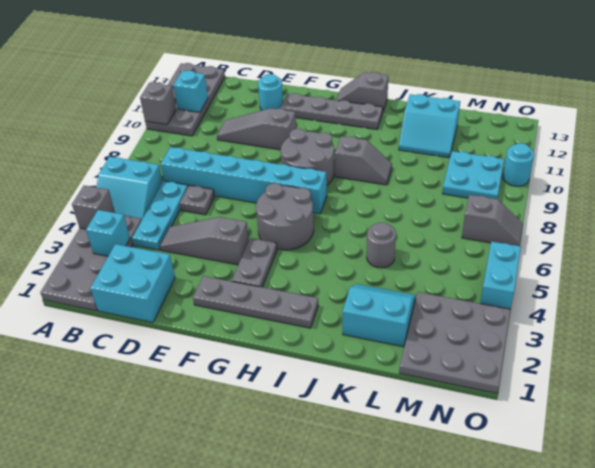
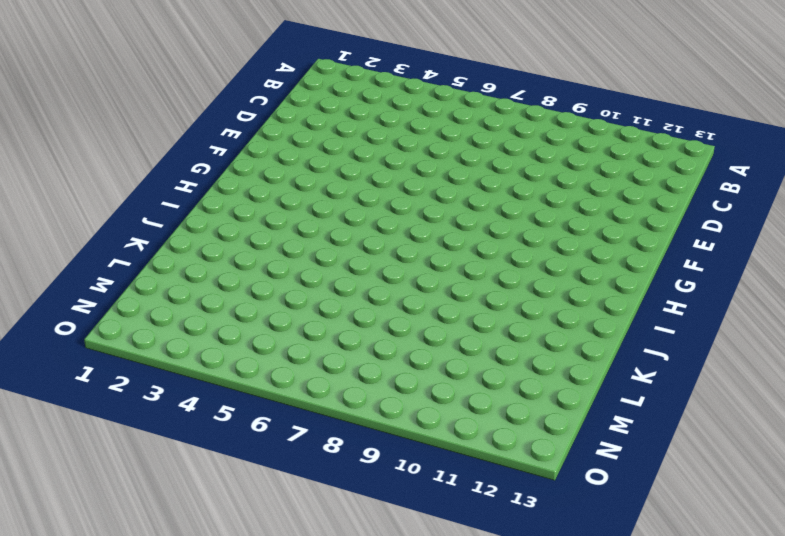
none -> grey plate A1:B4 level 1
none -> cyan slope A5:B6 level 1 top 6
none -> grey plate A10:B13 level 1

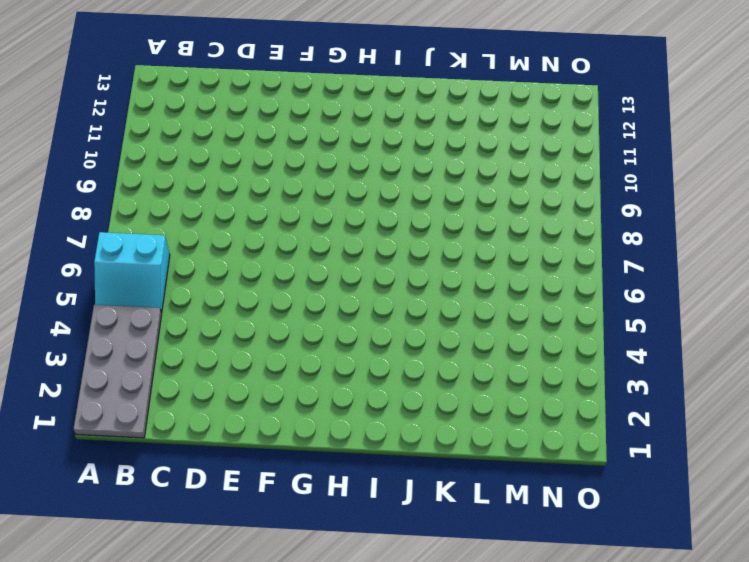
none -> grey plate A10:B13 level 1
none -> cyan brick C1:D2 level 1
none -> cyan plate C4:C6 level 1

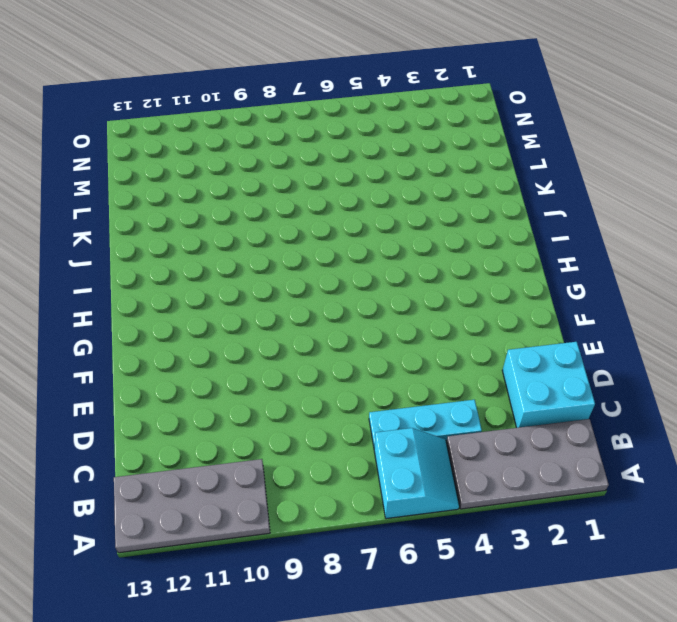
none -> cyan brick C7:H7 level 1
none -> grey slope D4:F4 level 1 top F
none -> grey plate D6 level 1

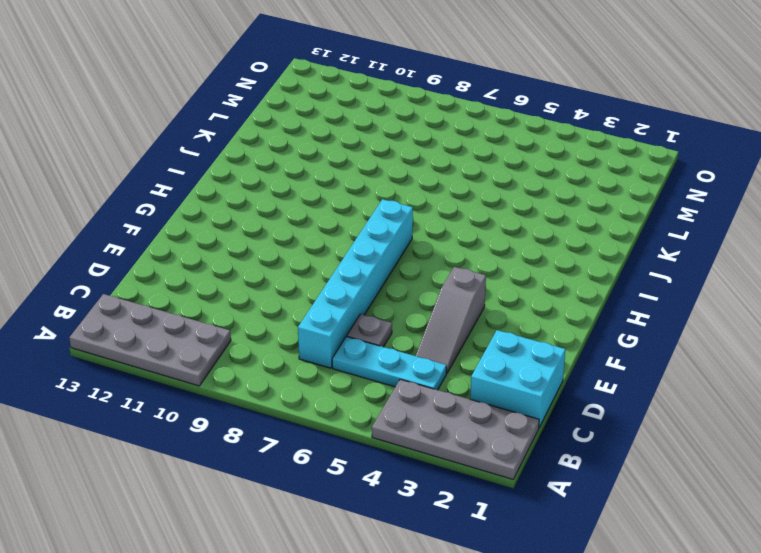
none -> cyan slope A5:B6 level 1 top 6
none -> grey slope D10:F10 level 1 top F
none -> cyan round brick E12 level 1

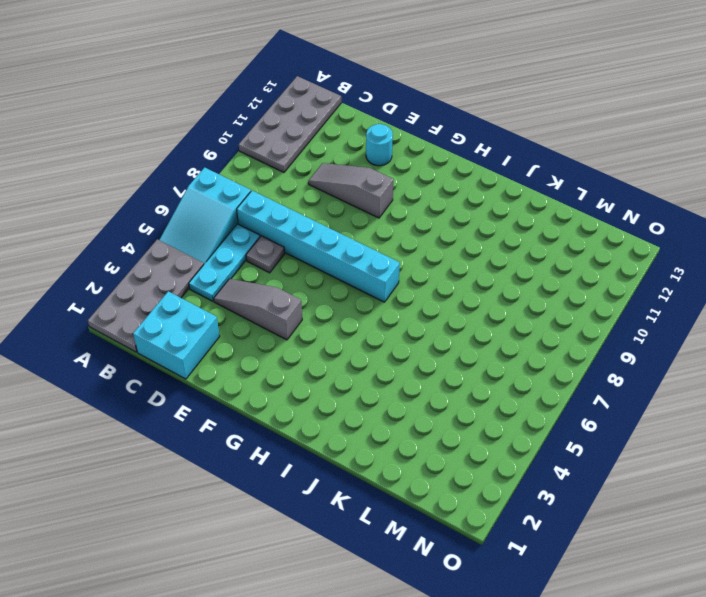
cyan slope A5:B7 level 1 top 7 -> cyan slope A5:B6 level 1 top 6
none -> grey plate F2:I2 level 1
none -> grey plate F12:I12 level 1
none -> grey plate G3:G4 level 1

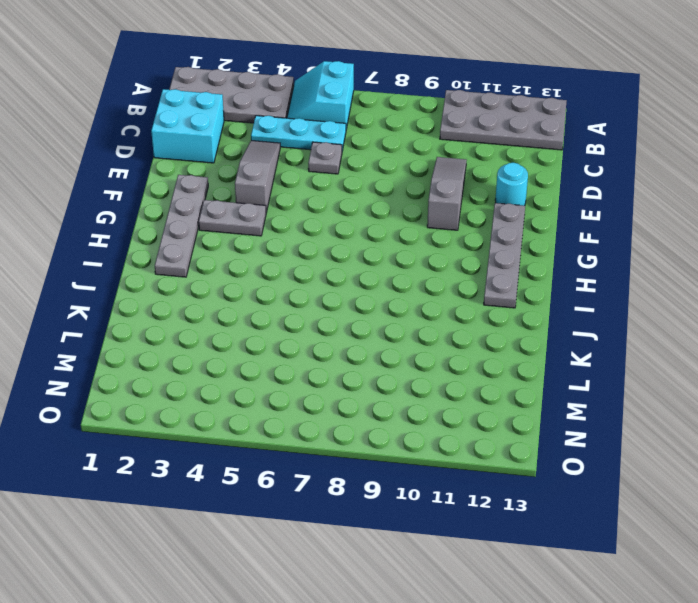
none -> cyan brick C7:H7 level 1
none -> grey round brick G5:H6 level 1
none -> grey round brick G8:H9 level 1

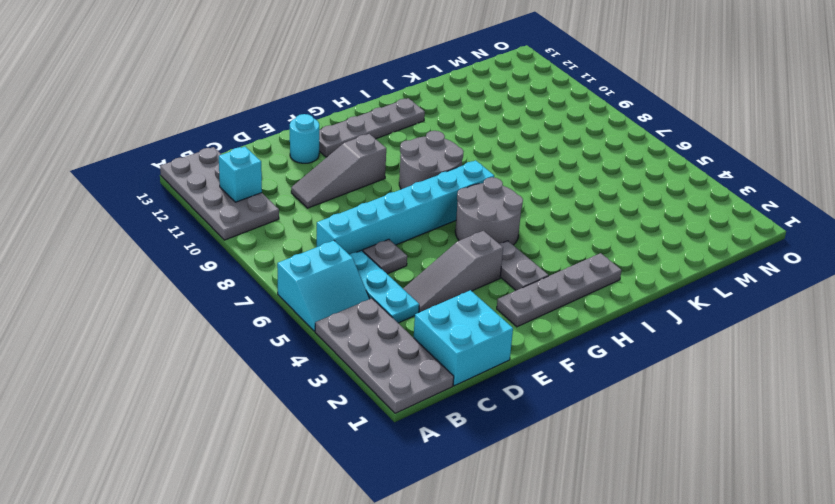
none -> grey slope H13:I13 level 1 top I
none -> grey slope I9:J9 level 1 top I
none -> cyan slope K2:L3 level 1 top 2

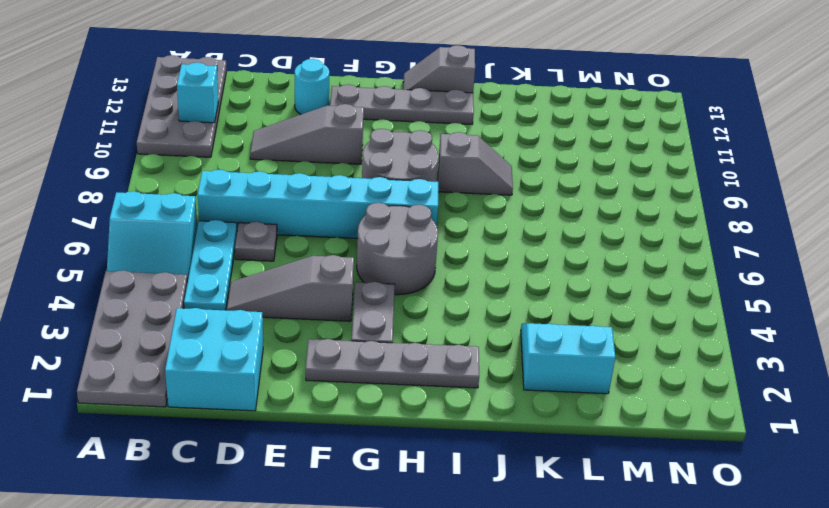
none -> grey round brick K5 level 1
none -> cyan slope K11:L12 level 1 top 12
none -> grey plate M1:O3 level 1

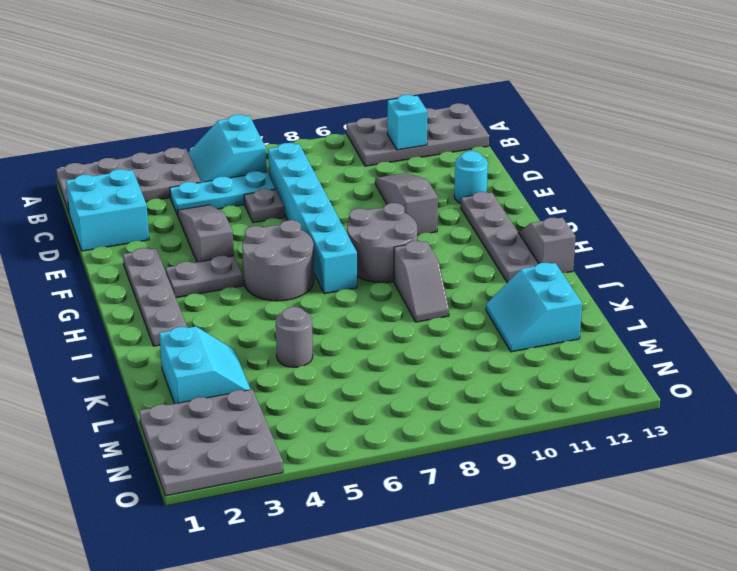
none -> cyan plate M9:N10 level 1
none -> grey slope N7:O7 level 1 top N
none -> cyan brick O4:O5 level 1

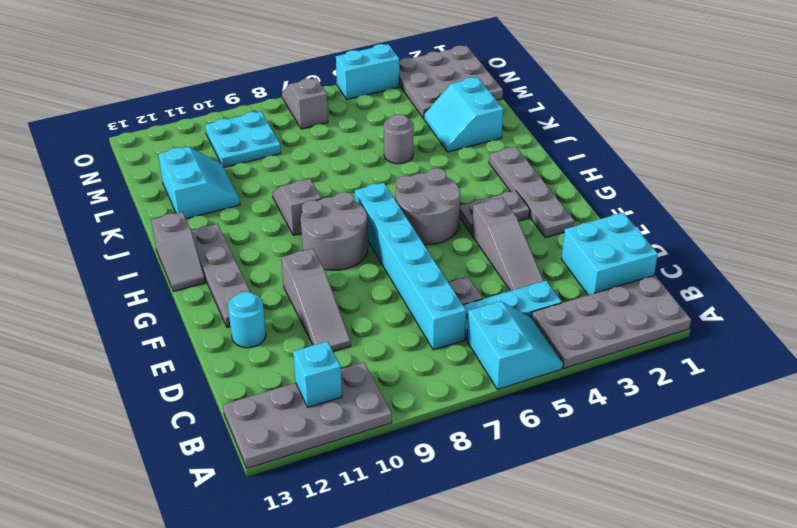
none -> cyan round brick O10 level 1
none -> grey brick A4 level 2
none -> grey brick A10 level 2

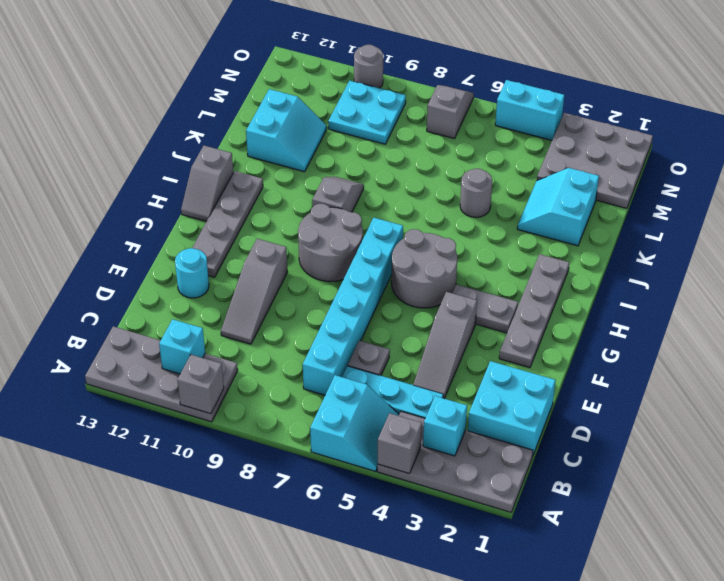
grey round brick O10 level 1 -> cyan round brick O10 level 1

